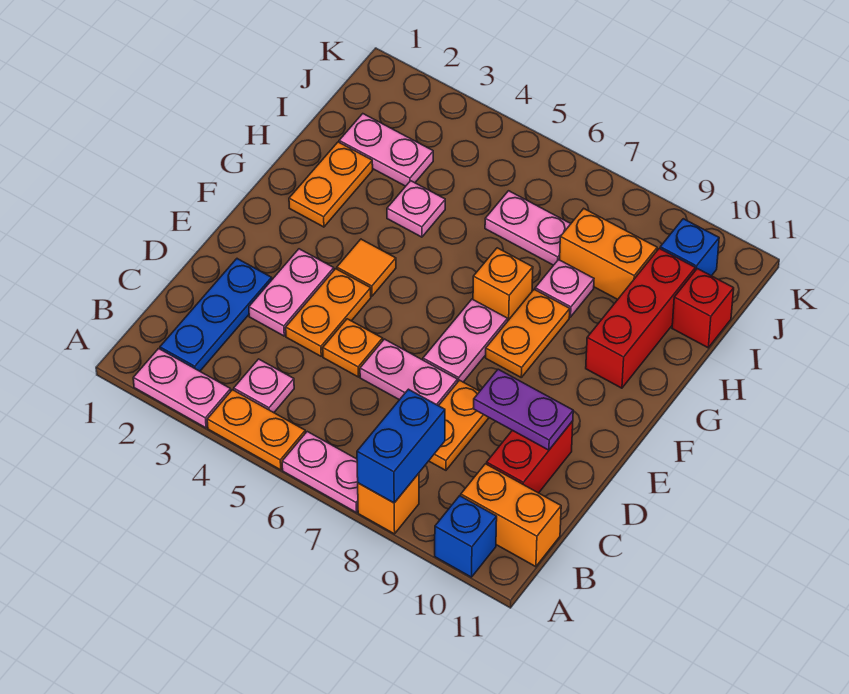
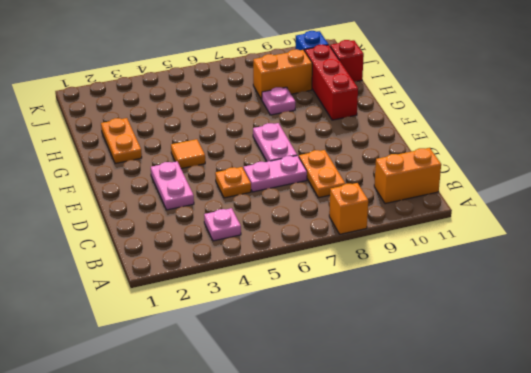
none -> pink plate A2:A3 level 1
none -> orange plate A4:A5 level 1
none -> pink plate A6:A7 level 1

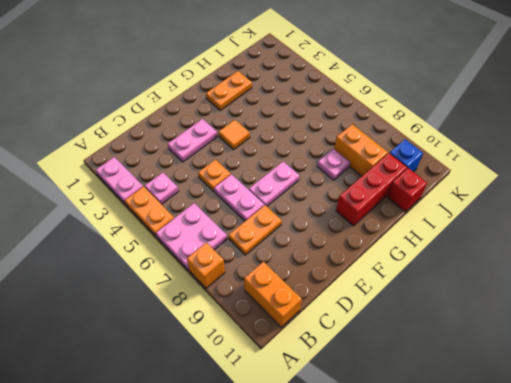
pink plate A6:B7 level 1 -> pink plate A6:A7 level 1
none -> blue brick A10 level 1
none -> blue plate B2:D2 level 1
none -> red brick C10:D10 level 1

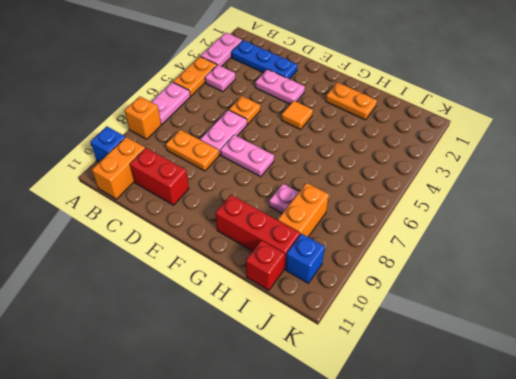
none -> orange plate D4:E4 level 1
none -> orange plate F8:G8 level 1
none -> orange brick G7 level 1

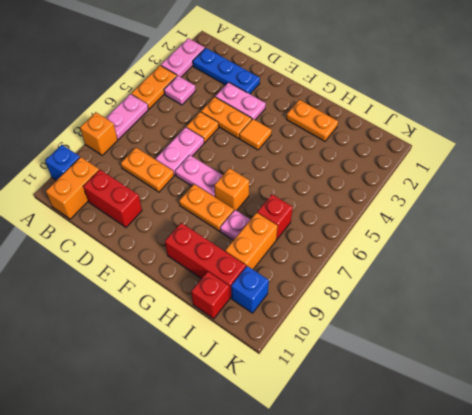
red brick I7 level 1 -> pink plate I6:I7 level 1
none -> pink plate H4 level 1
none -> pink plate I2:I3 level 1
none -> blue brick A8:B8 level 2

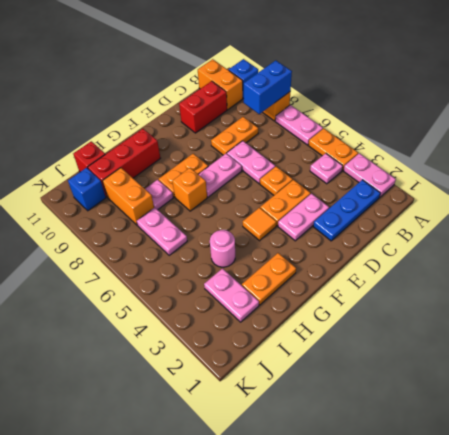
pink round brick H4 level 1 -> pink plate H4 level 1
none -> purple plate D9:D10 level 2

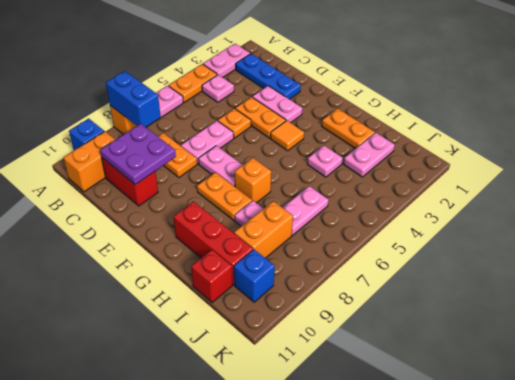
purple plate C9:D10 level 2 -> purple plate D9:D10 level 2

